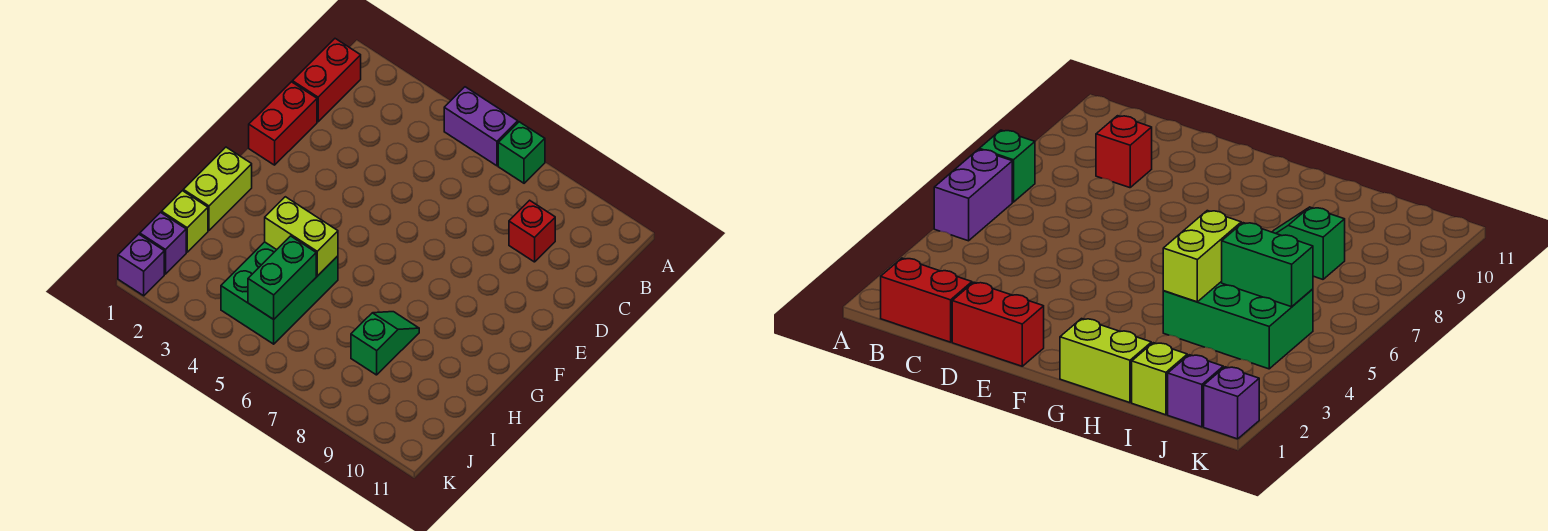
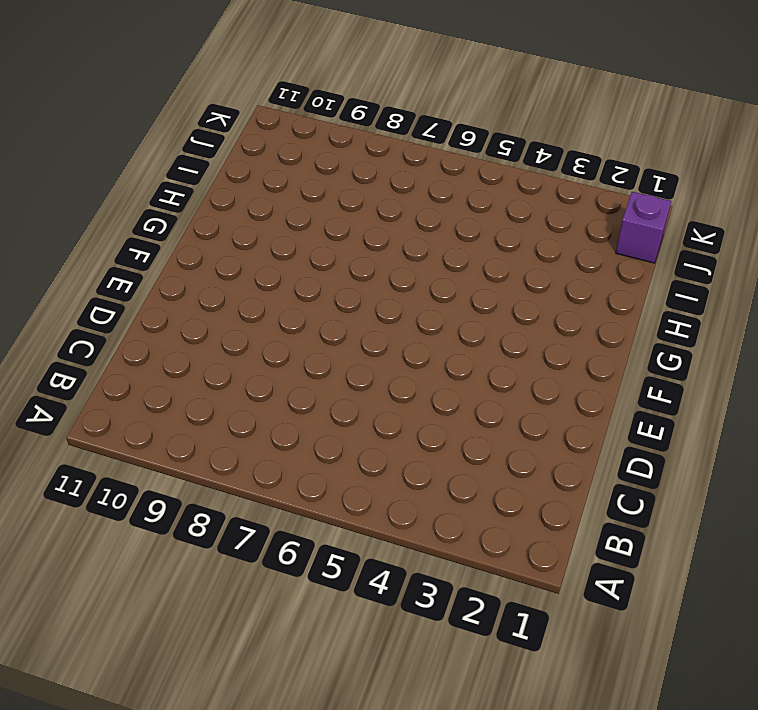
none -> purple brick A5:A6 level 1
none -> green brick A7 level 1
none -> red brick B1:C1 level 1

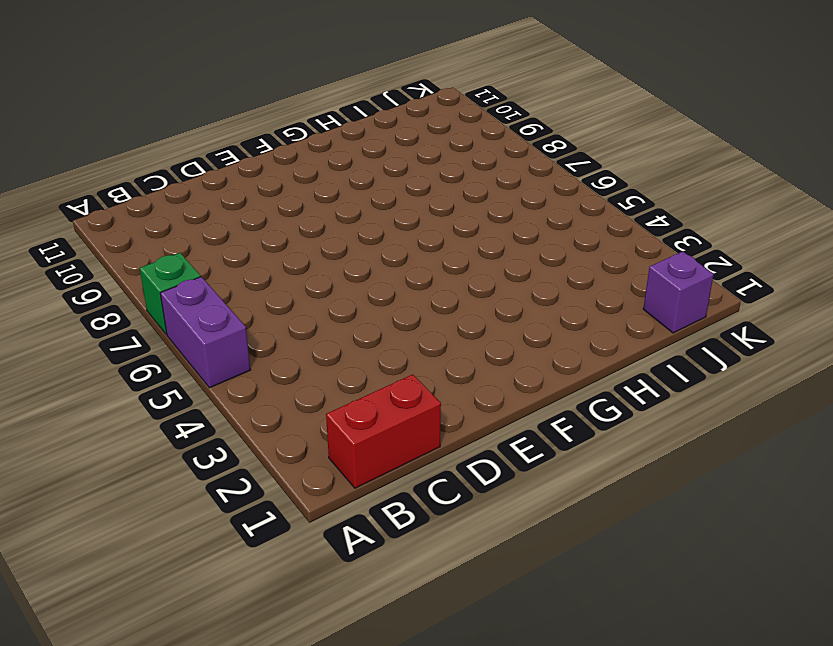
none -> red brick C9 level 1
none -> red brick D1:E1 level 1
none -> lime brick G1:H1 level 1

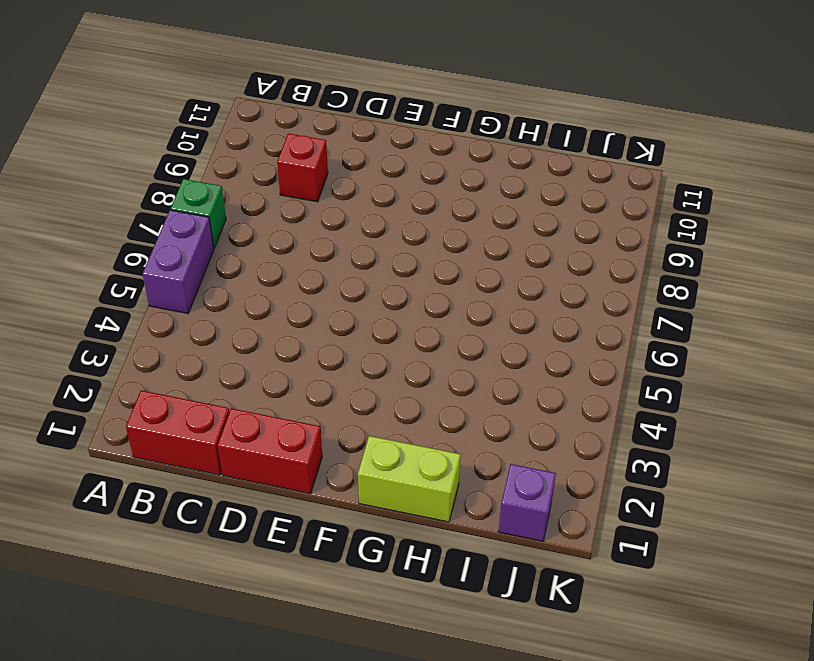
none -> green brick H4:J5 level 1
none -> green slope H8:I8 level 1 top I
none -> lime brick I1 level 1

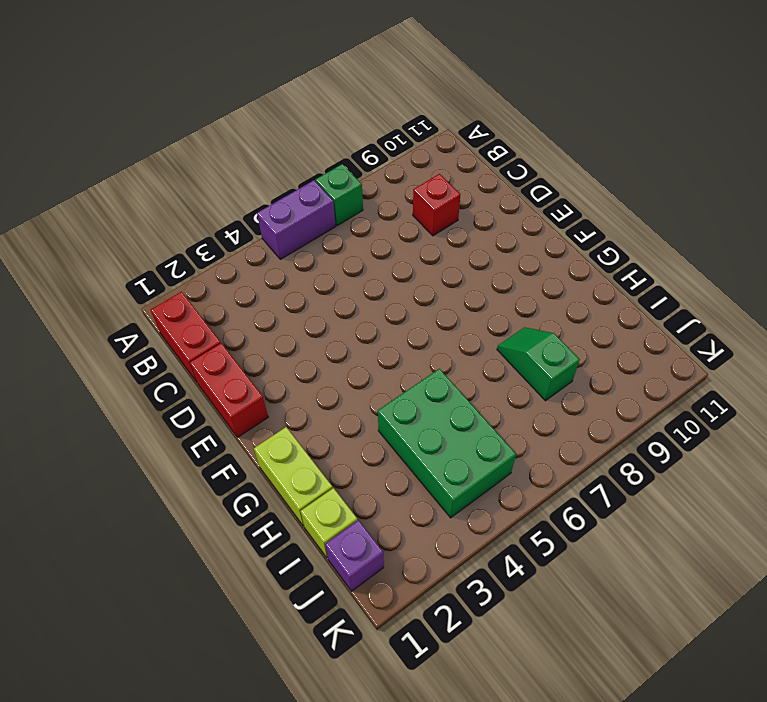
none -> purple brick K1 level 1
none -> lime brick H4:H5 level 2
none -> green brick I5:J5 level 2

